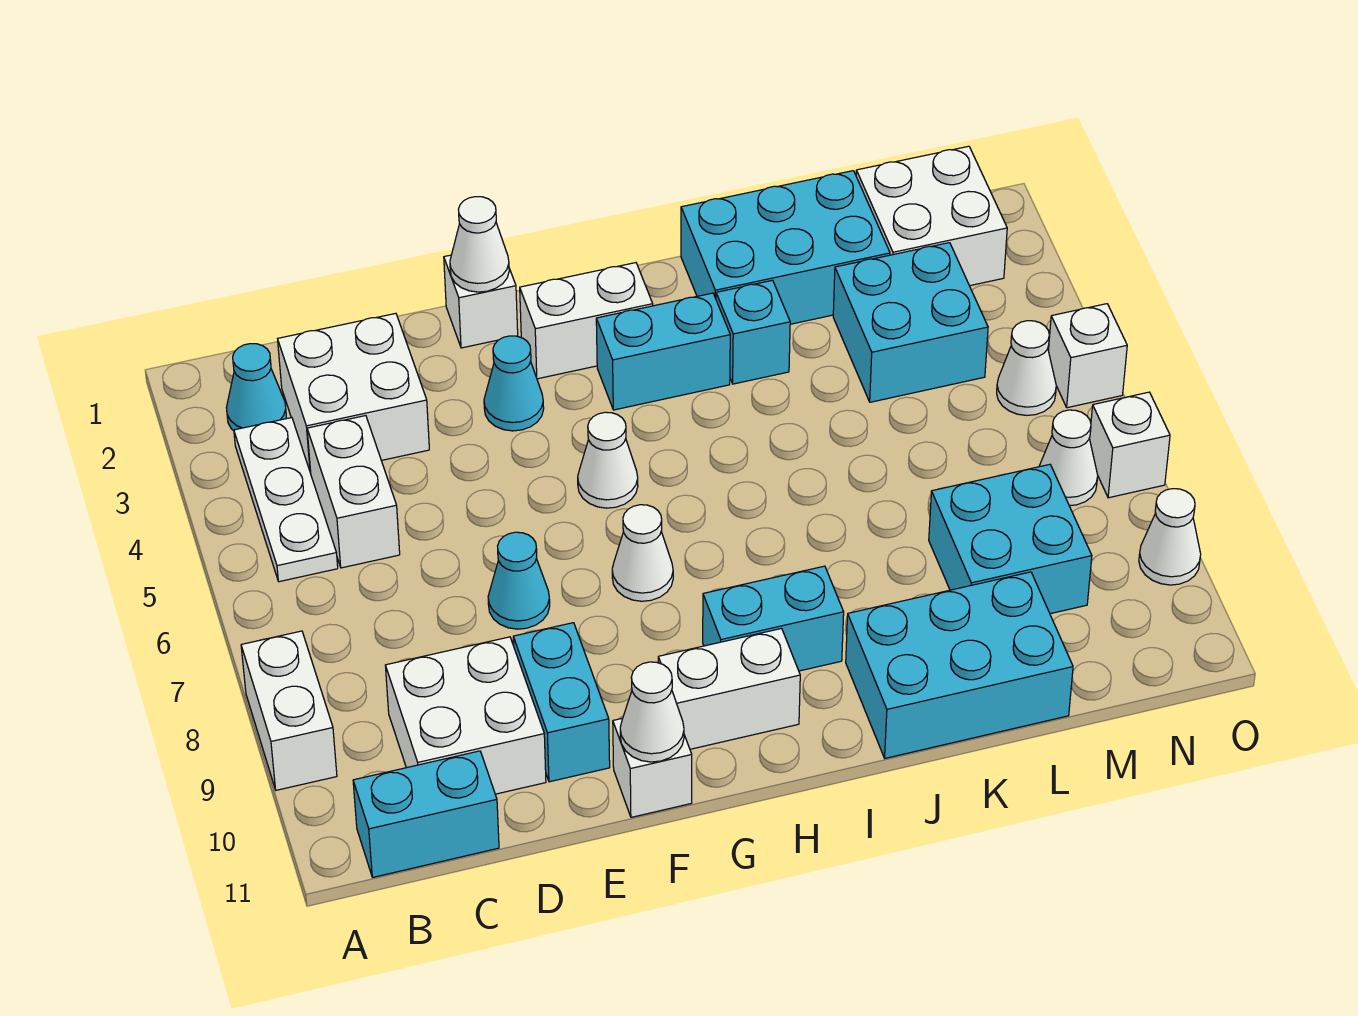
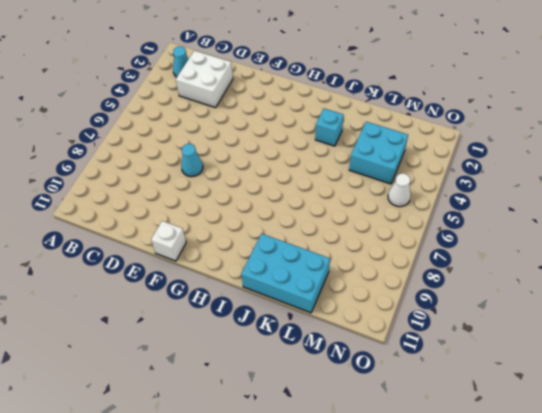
none -> white brick A8:A9 level 1
none -> white plate B3:B5 level 1
none -> cyan brick B11:C11 level 1
none -> white brick C4:C5 level 1

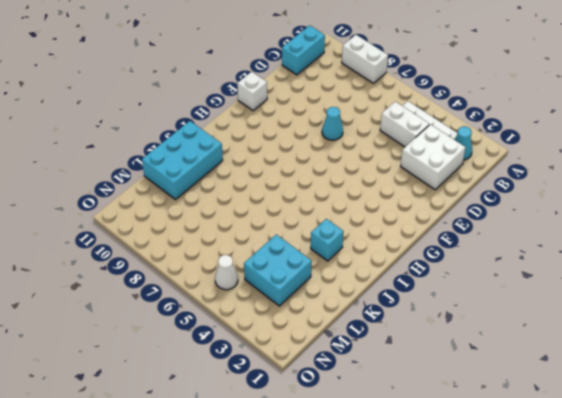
none -> white brick C9:D10 level 1
none -> cyan brick E9:E10 level 1
none -> white brick F1 level 1
none -> cyan cone F3 level 1

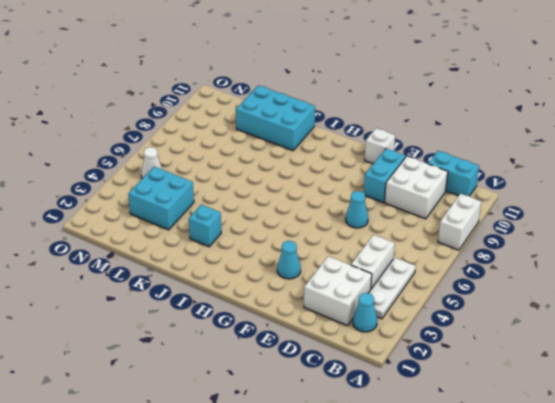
none -> white brick F1 level 1
none -> white brick G2:H2 level 1
none -> white cone G5 level 1
none -> white cone G7 level 1

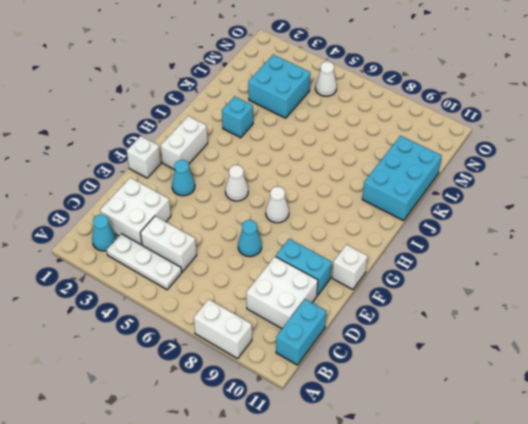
none -> white brick G10:H10 level 1
none -> cyan brick H3:I3 level 1
none -> cyan brick H9:I9 level 1
none -> cyan brick J1:L2 level 1

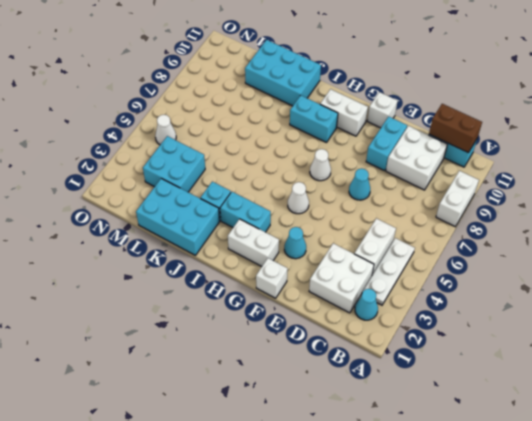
brown brick B11:C11 level 2 -> none
none -> cyan brick L8:M9 level 1
none -> white brick M1:N2 level 1
none -> white cone N7 level 1
none -> white brick O5 level 1

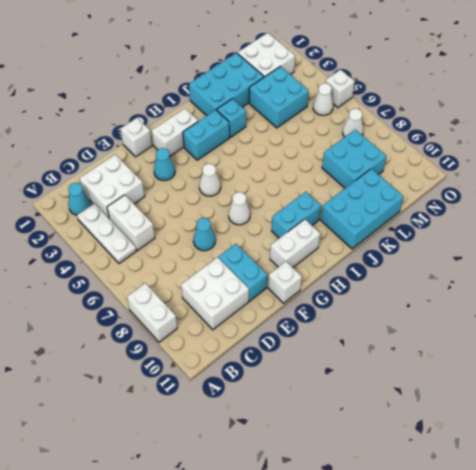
none -> cyan brick B11:C11 level 1
none -> white brick O7 level 1
none -> white cone O9 level 1
none -> white cone F1 level 2

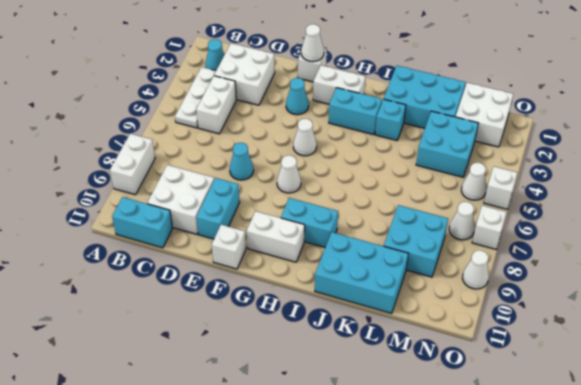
none -> white cone F11 level 2

